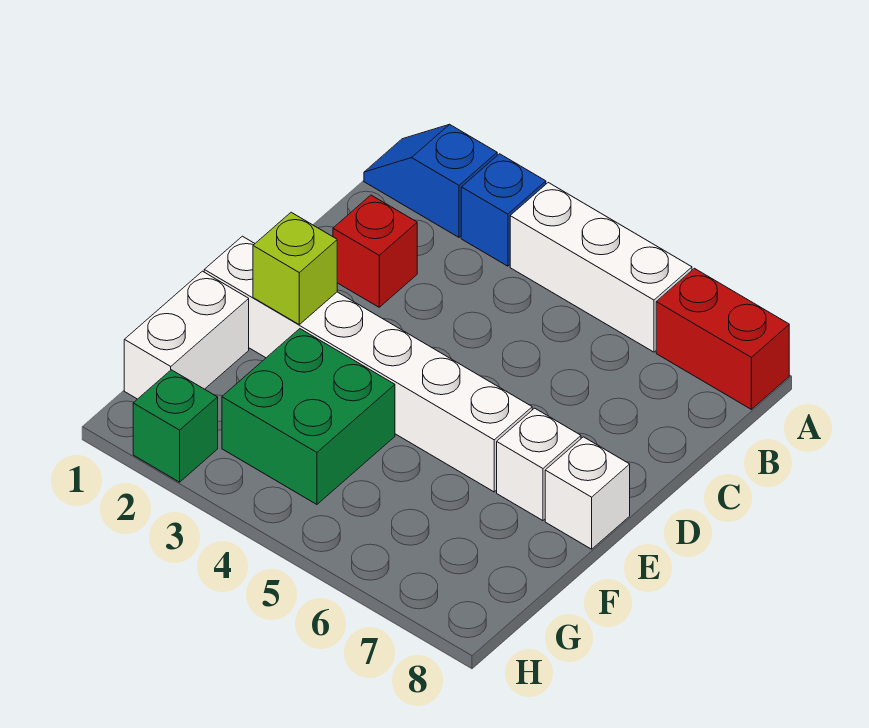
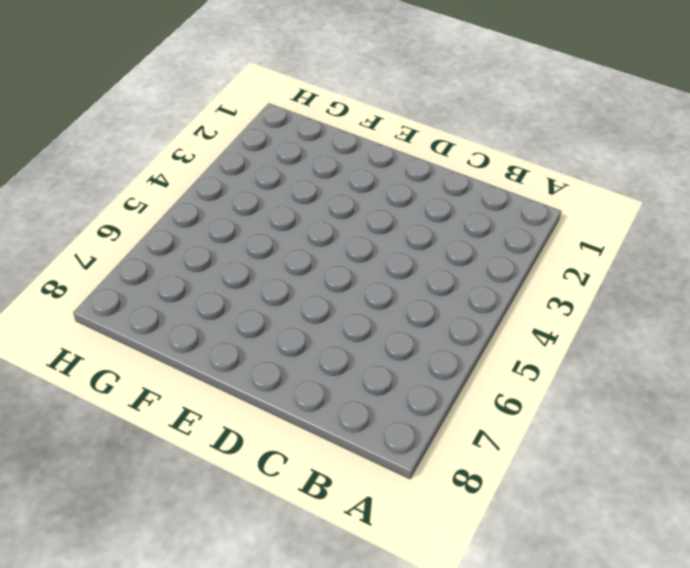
none -> blue slope A1:A2 level 1 top 2
none -> blue brick A3 level 1
none -> white brick A4:A6 level 1

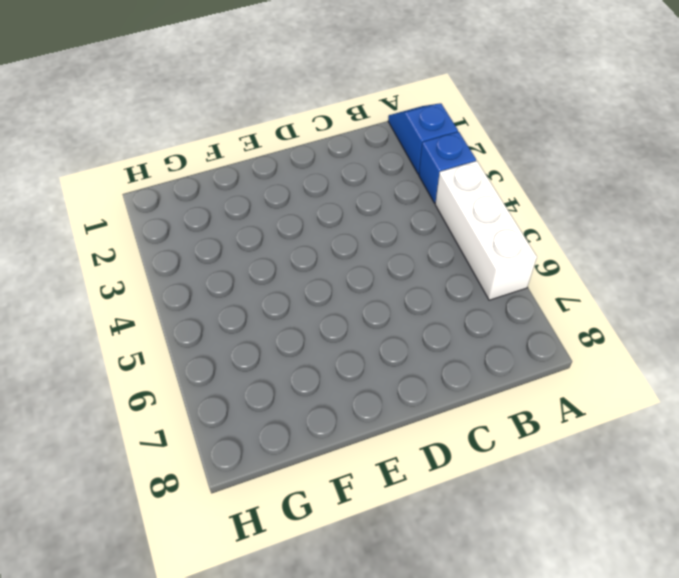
none -> red brick A7:A8 level 1
none -> red brick C2 level 1
none -> white brick E1:E6 level 1

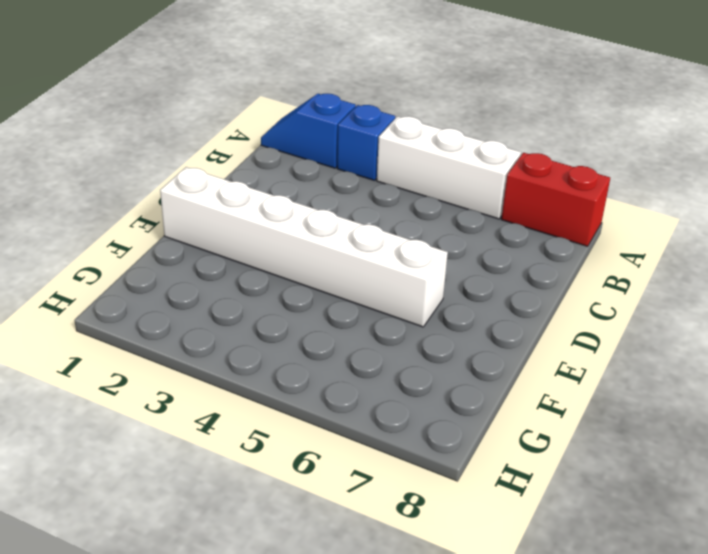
none -> red brick C2 level 1
none -> white brick E7 level 1
none -> white brick E8 level 1

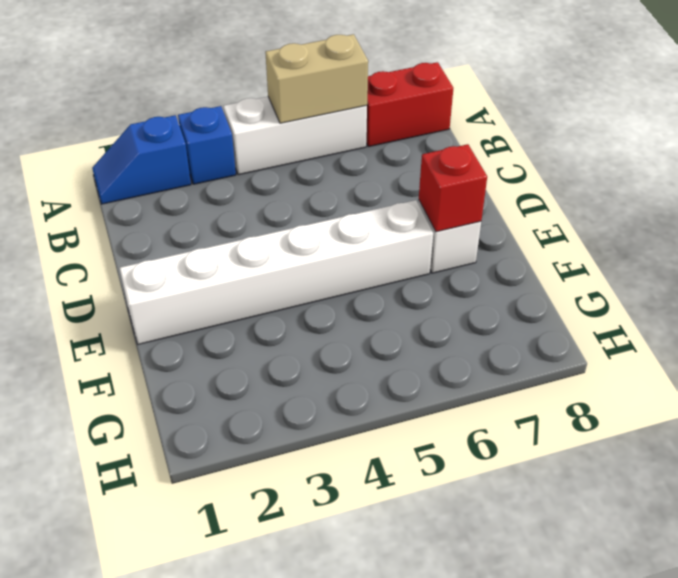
tan brick A5:A6 level 2 -> none
red brick E7 level 2 -> red brick C2 level 1
none -> white brick E8 level 1
none -> white brick F1:G1 level 1
none -> green brick F3:G4 level 1

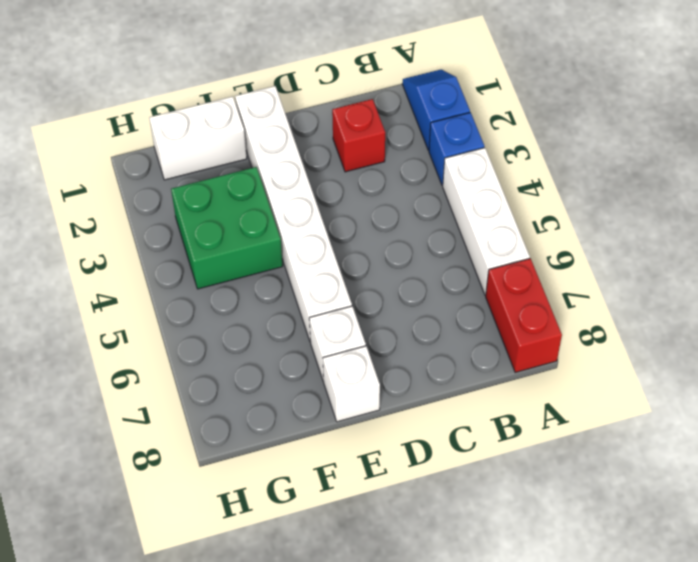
none -> green brick H2 level 1
none -> lime brick E2 level 2

